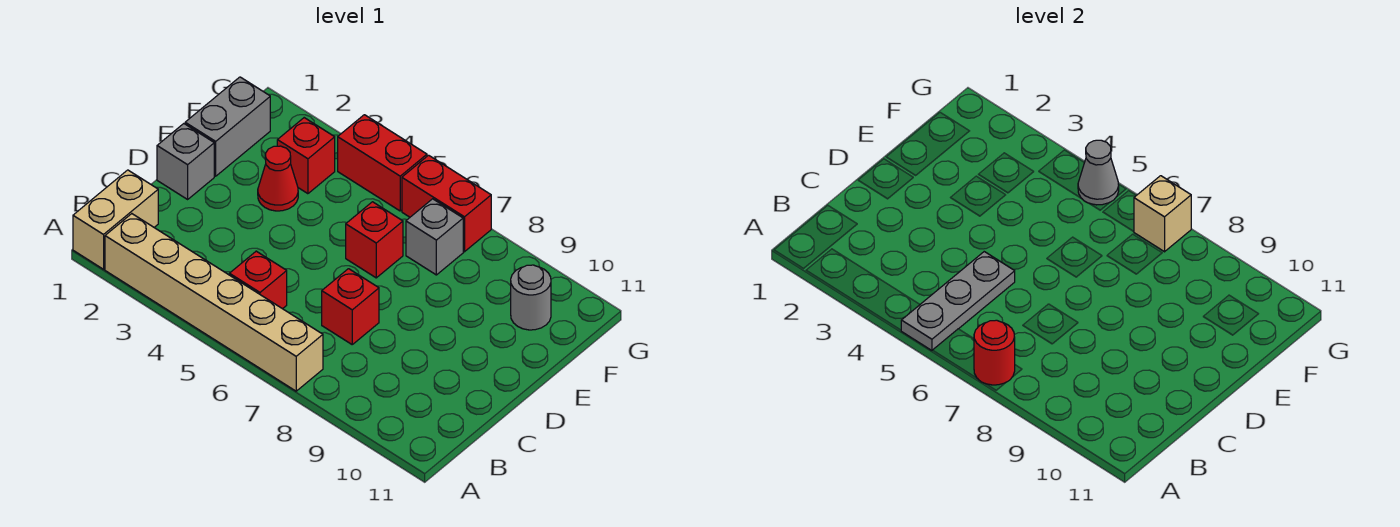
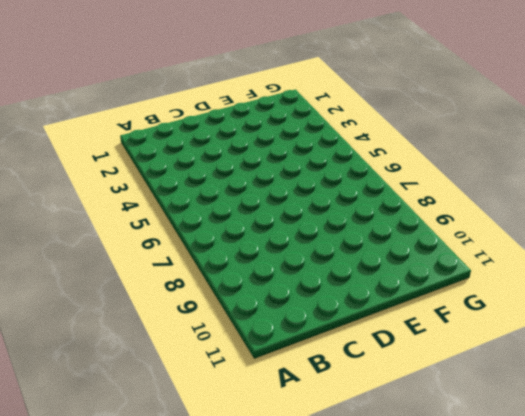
none -> tan brick A1:B1 level 1
none -> tan brick A2:A7 level 1
none -> red brick B5 level 1

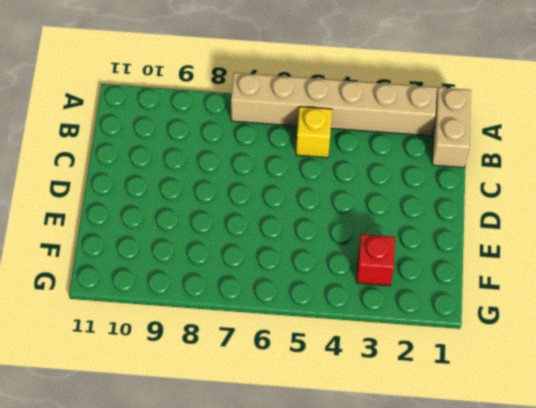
yellow brick B5 level 1 -> red brick B5 level 1
none -> red brick C7 level 1
none -> grey brick D1 level 1
none -> grey brick E1:F1 level 1

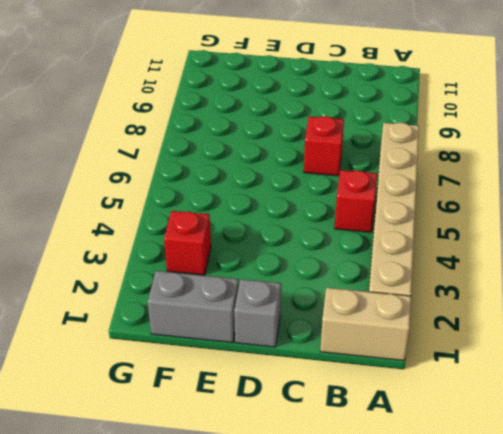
none -> red cone E3 level 1
none -> red brick E6 level 1
none -> grey brick F7 level 1

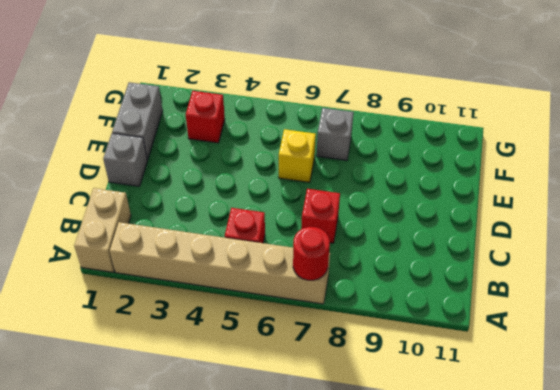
yellow brick E6 level 1 -> red brick E6 level 1
none -> red cone E3 level 1
none -> grey round brick F10 level 1
none -> red brick G4:G5 level 1

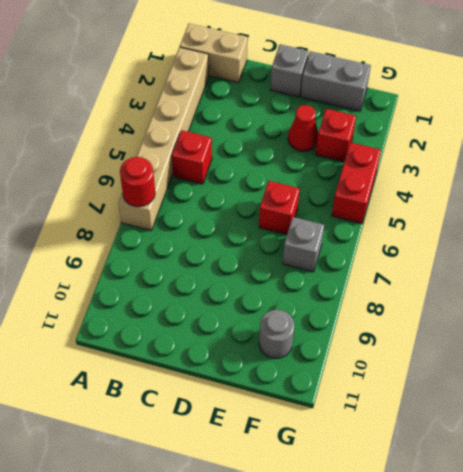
none -> red brick C7 level 1
none -> red brick G6:G7 level 1
none -> grey plate A5:C5 level 2

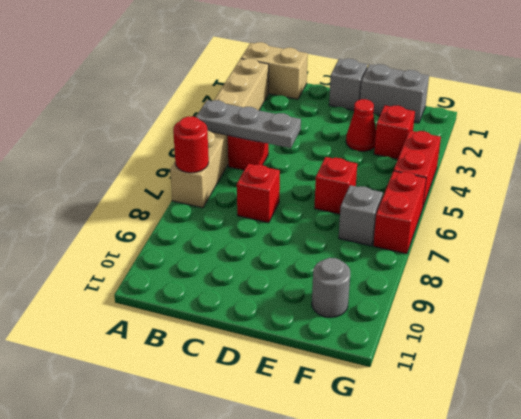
none -> grey cone G5 level 2
none -> tan brick G7 level 2

